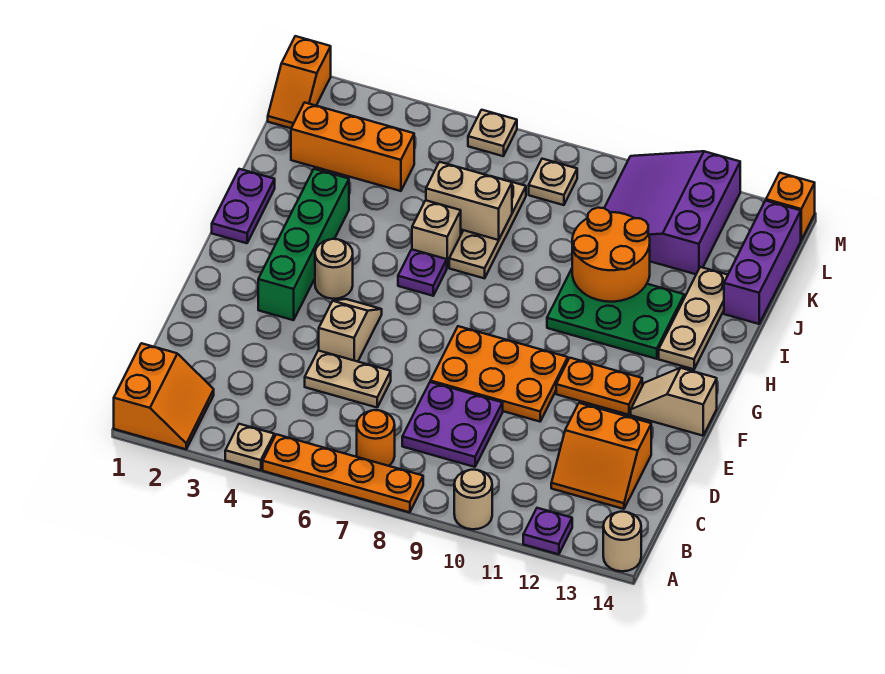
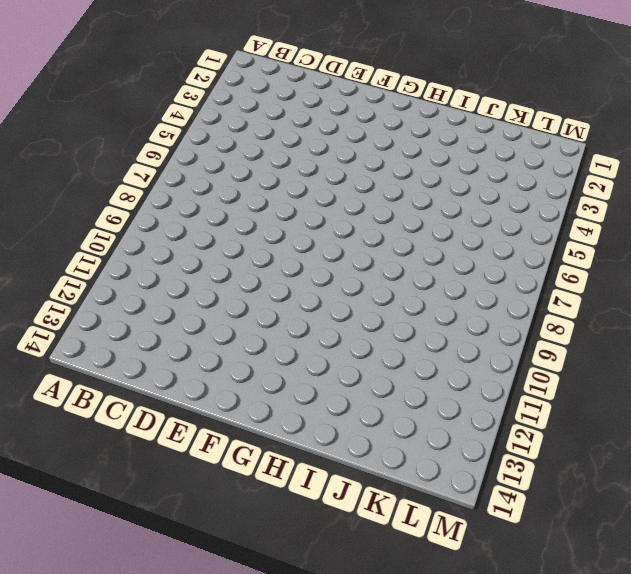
none -> orange slope A1:B2 level 1 top 1
none -> tan plate A4 level 1
none -> orange plate A5:A8 level 1
none -> tan round brick A10 level 1

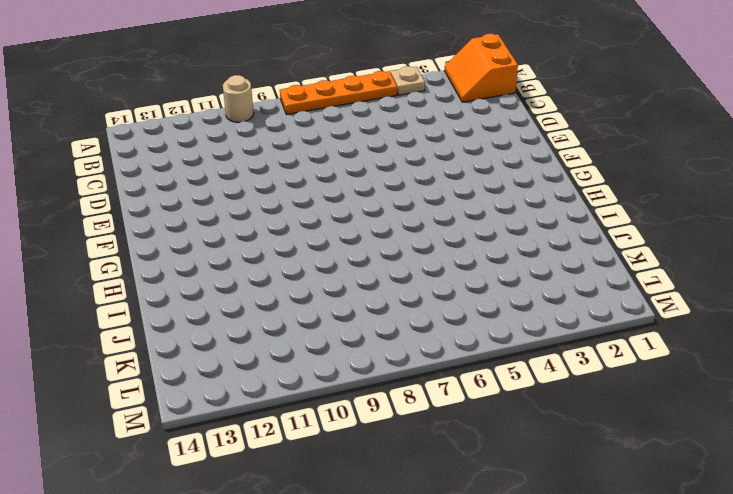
none -> purple plate A12 level 1
none -> tan round brick A14 level 1
none -> orange round brick B7 level 1
none -> purple plate C8:D9 level 1

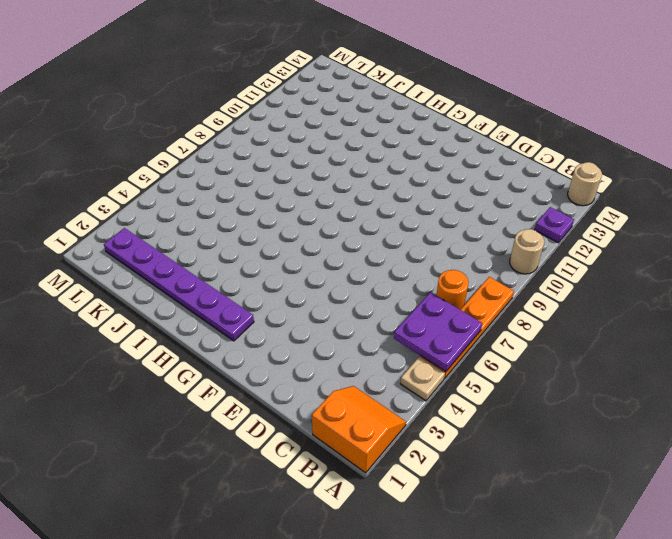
purple plate A5:B6 level 2 -> purple plate C8:D9 level 1
purple plate G2:L2 level 1 -> orange brick K2:K4 level 1
none -> orange slope C12:D13 level 1 top D
none -> tan plate D5:D6 level 1
none -> tan slope E5:F5 level 1 top E
none -> orange plate E8:F10 level 1

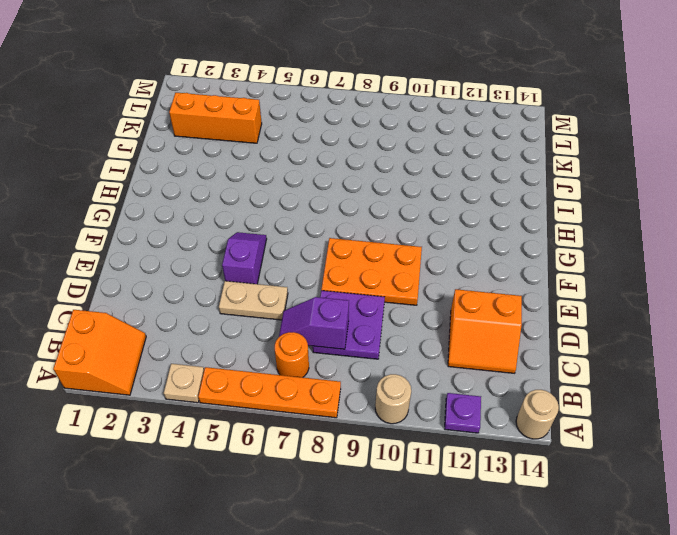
purple slope C7:C8 level 2 top 8 -> none
purple slope E5:F5 level 1 top E -> tan slope E5:F5 level 1 top E
none -> green brick F3:I3 level 1
none -> orange plate F11:F12 level 1
none -> tan slope F13:F14 level 1 top 14
none -> tan round brick G4 level 1

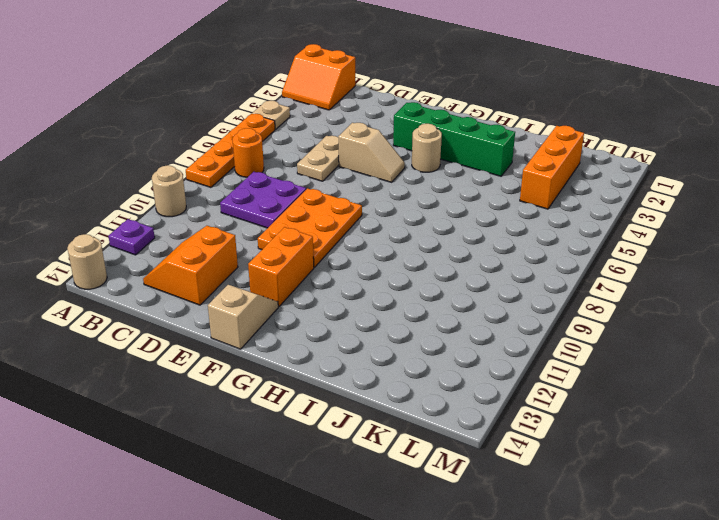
orange brick F11:F12 level 1 -> orange plate F11:F12 level 1
none -> purple plate H1:I1 level 1
none -> purple plate H6 level 1
none -> green plate H10:I12 level 1
none -> tan plate H13:J13 level 1

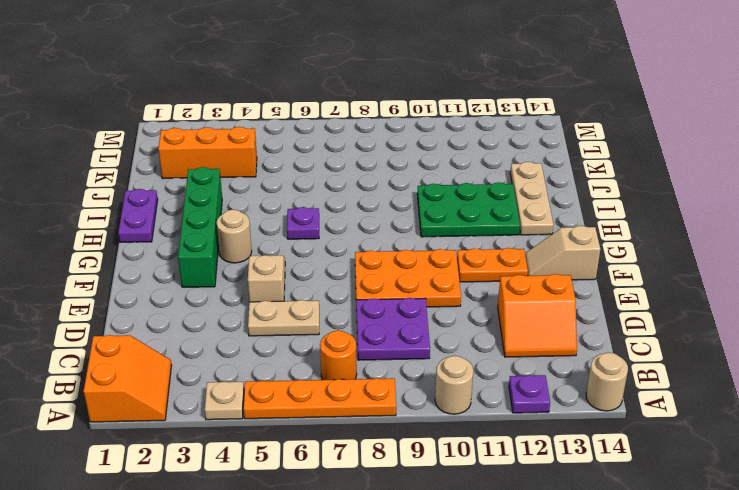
none -> tan brick I6 level 1
none -> tan plate I7:K7 level 1
none -> purple brick J14:L14 level 1
none -> purple slope K10:M12 level 1 top 12

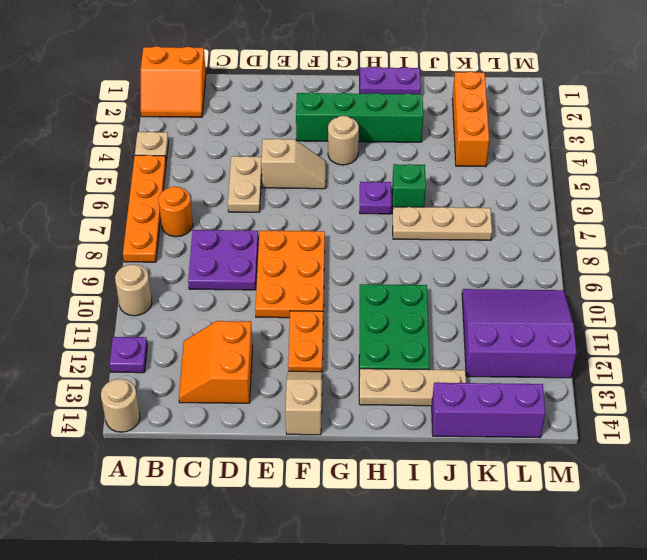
green brick I6 level 1 -> tan brick I6 level 1
none -> orange slope L1:M1 level 1 top M
none -> tan plate L8 level 1
none -> tan plate M6 level 1
none -> orange brick M14 level 1

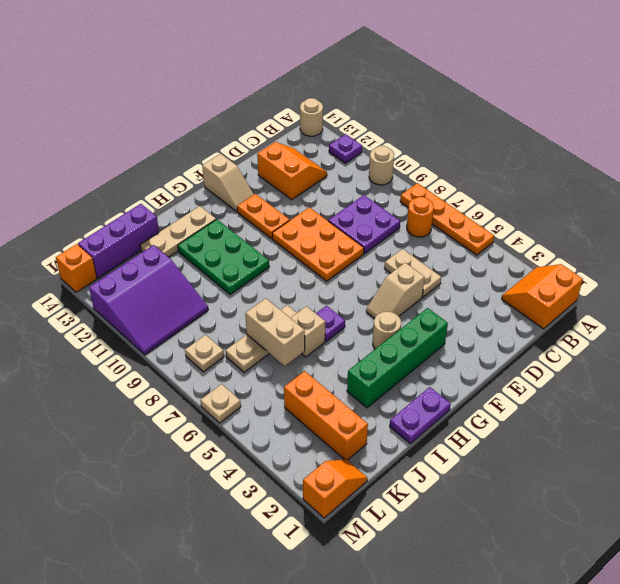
none -> tan plate A4 level 1
none -> orange round brick I10:J11 level 2

